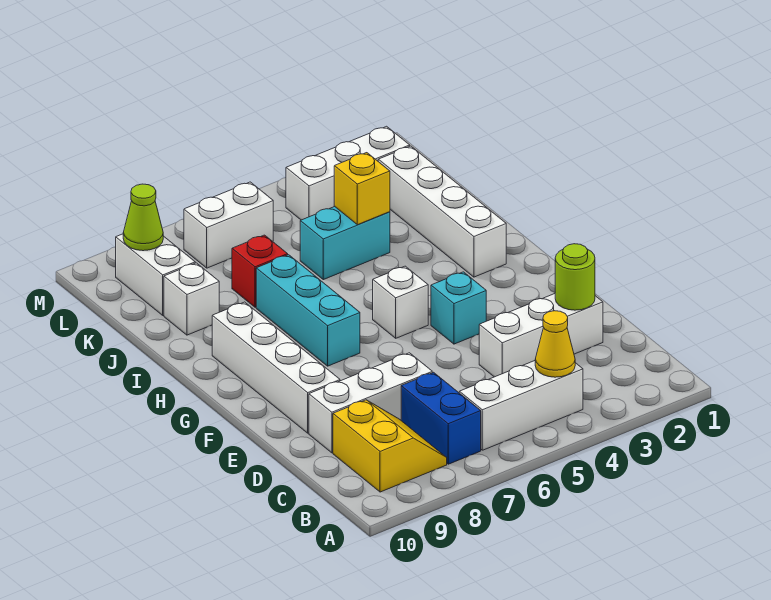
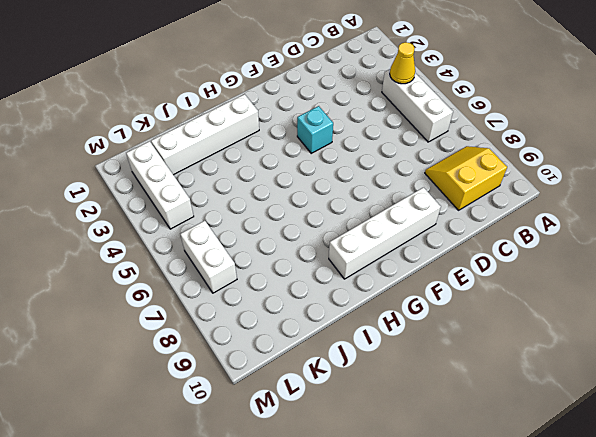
none -> blue brick B7:C7 level 1
none -> white brick D2:D4 level 1
none -> white brick D7:D9 level 1

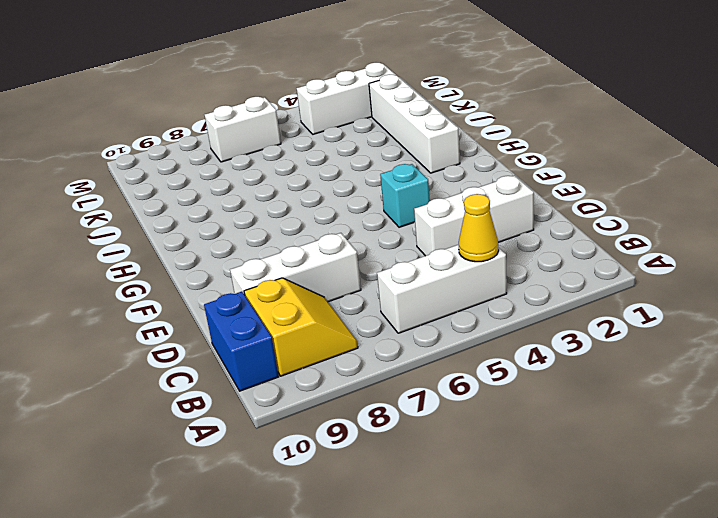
blue brick B10:C10 level 1 -> blue brick B7:C7 level 1
none -> white brick E9:H9 level 1
none -> white brick G5 level 1
none -> cyan brick G7:I7 level 1

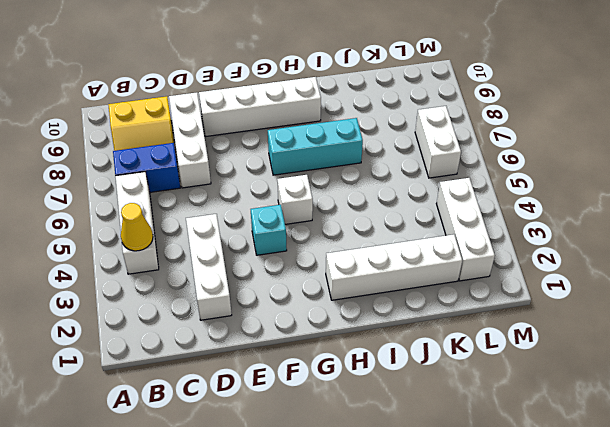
none -> cyan brick J4:J5 level 1
none -> red brick J7 level 1
none -> white brick J9 level 1

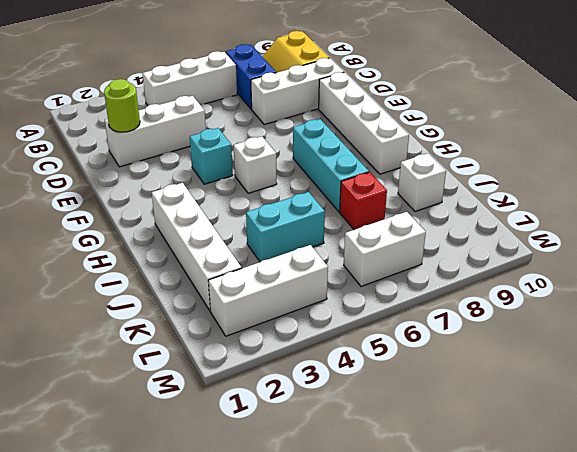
none -> white brick K9:L9 level 1
none -> yellow cone B4 level 2
none -> yellow brick J4 level 2

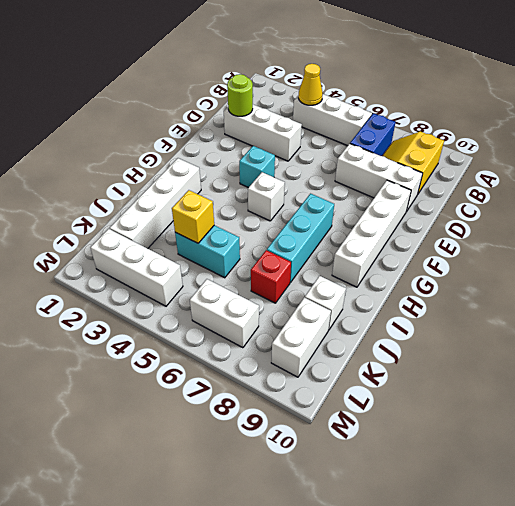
none -> lime cone L9 level 2

